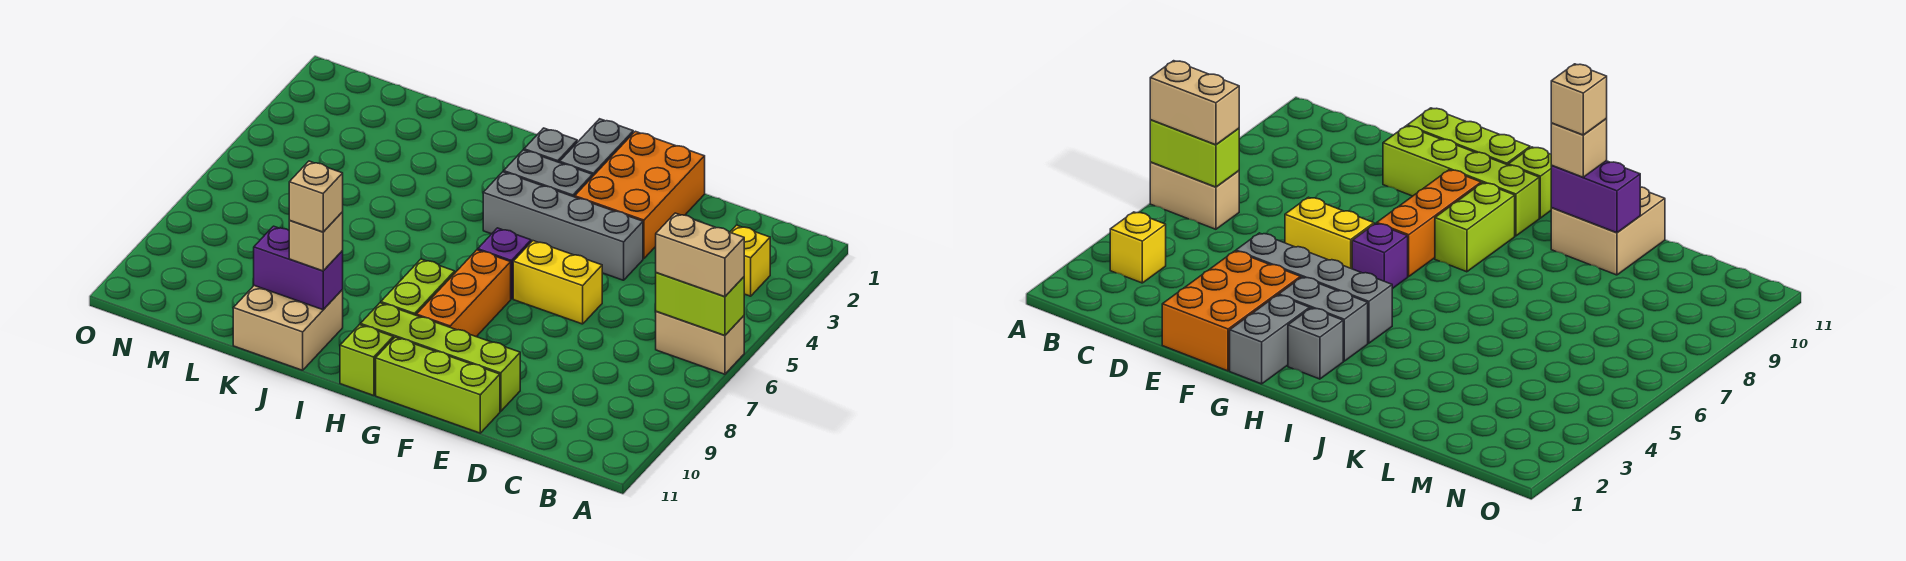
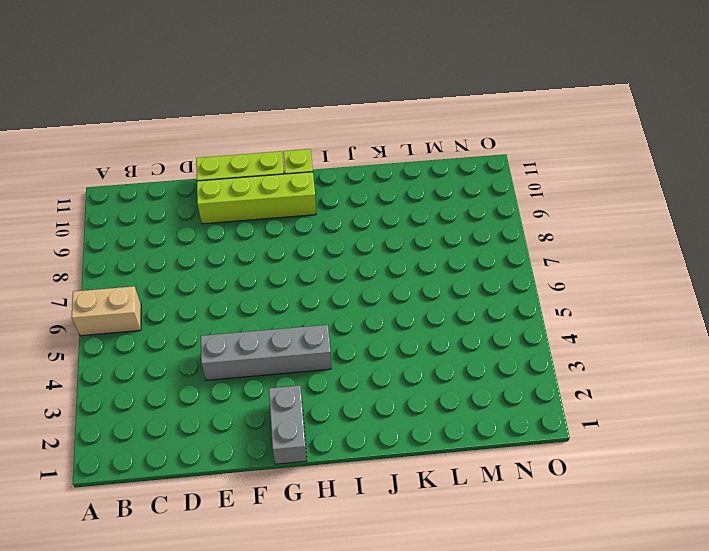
none -> yellow brick B3 level 1
none -> orange brick E1:F3 level 1
none -> yellow brick E6:F6 level 1

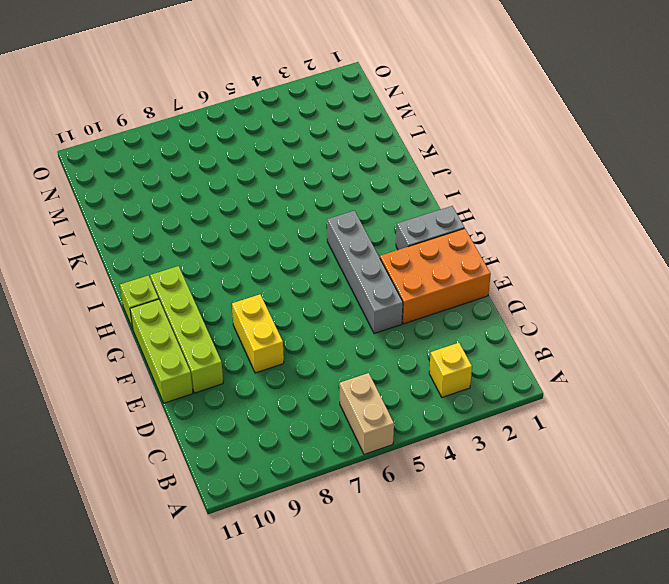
yellow brick E8:F8 level 1 -> yellow brick E6:F6 level 1
none -> grey brick G3:H3 level 1
none -> purple brick G6 level 1
none -> orange brick G7:G9 level 1

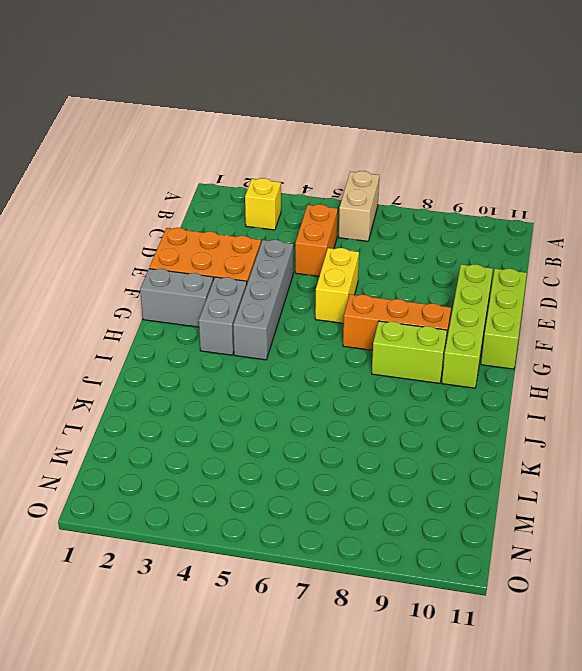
orange brick C5:D5 level 1 -> none
none -> purple brick G6 level 1
none -> grey brick H2 level 1
none -> lime brick H11 level 1

